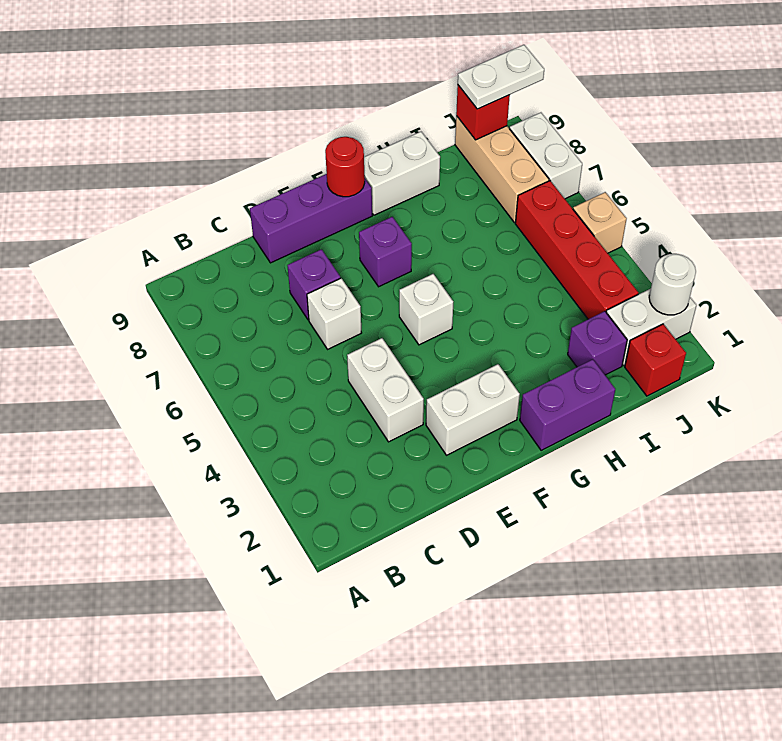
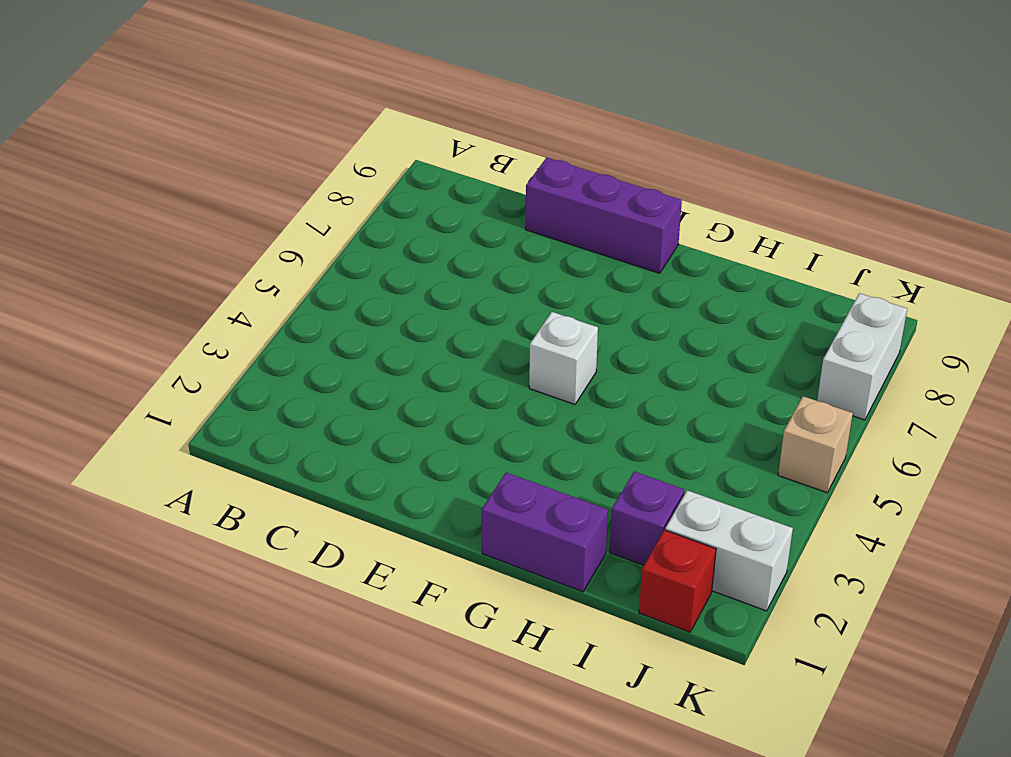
none -> white brick D3:D4 level 1
none -> white brick D6 level 1
none -> purple brick D7 level 1

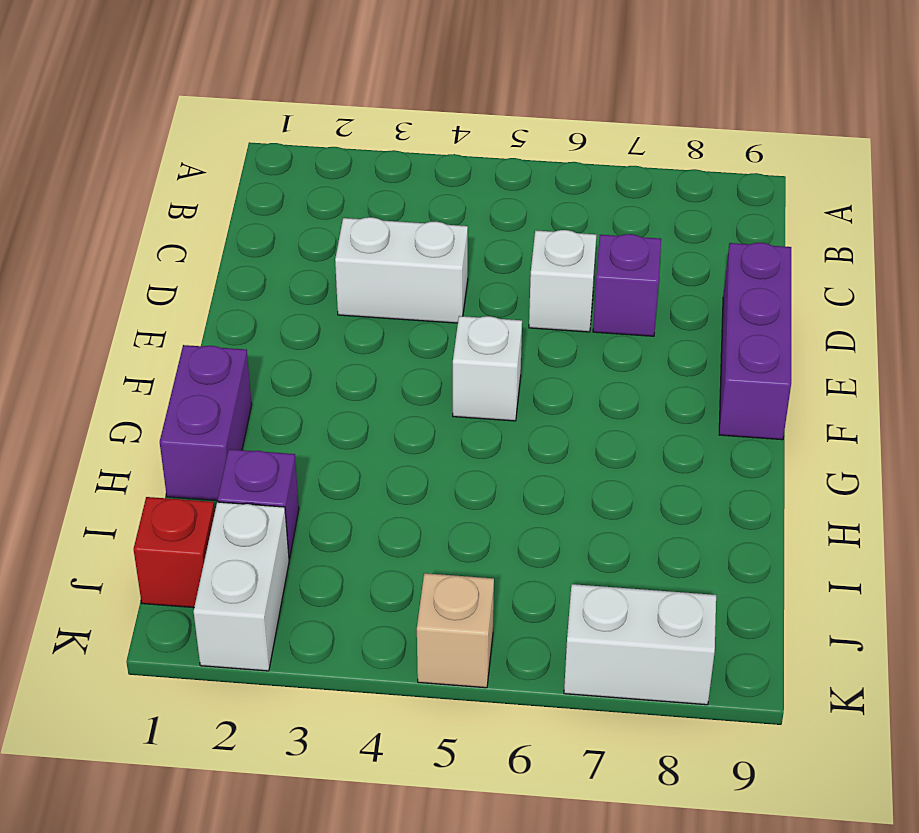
none -> white brick E2:F2 level 1
none -> purple brick F7 level 1
none -> white brick G9:H9 level 1

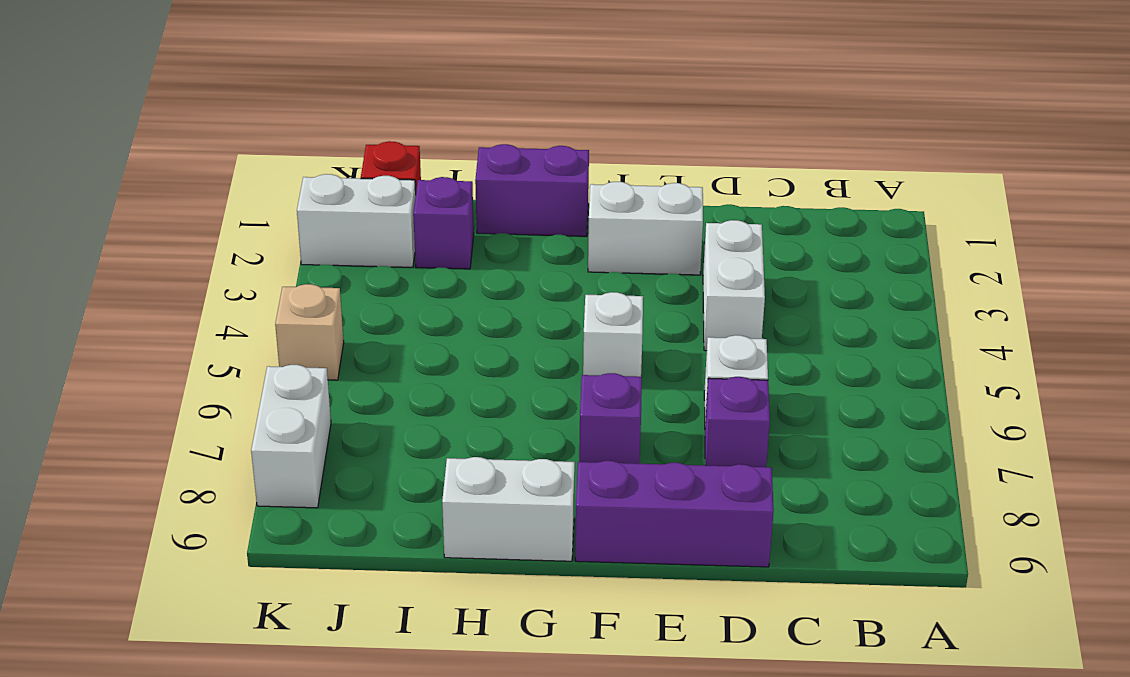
none -> red brick J3:J6 level 1
none -> tan brick J7:J9 level 1
none -> red round brick F9 level 2

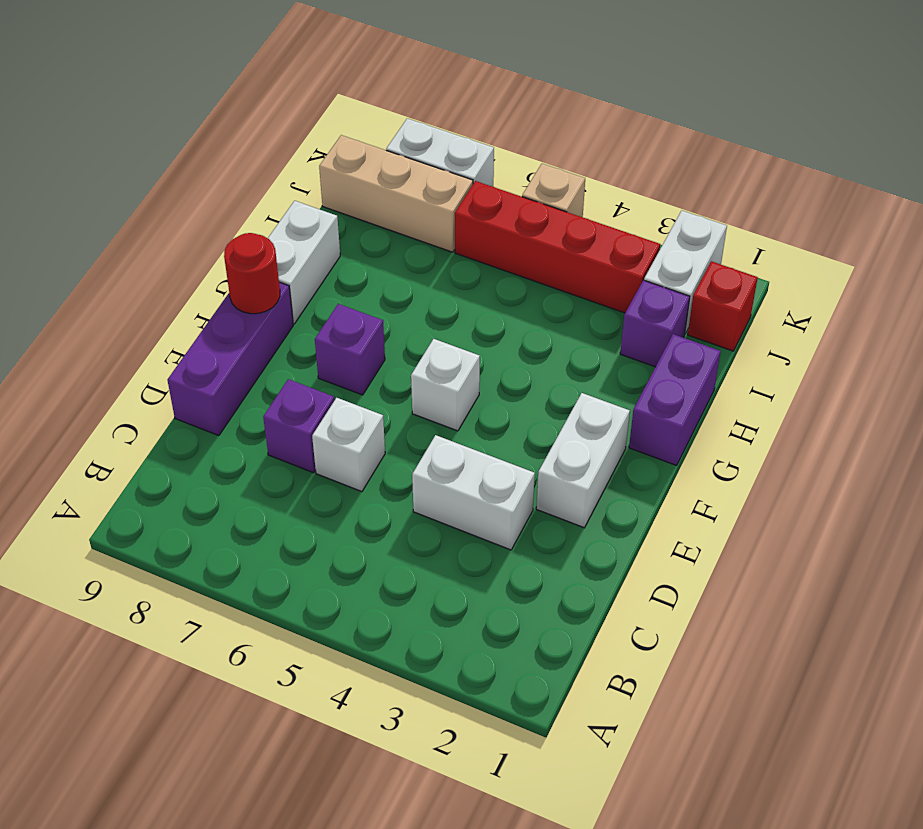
none -> red brick J9 level 2
none -> white round brick K2 level 2
none -> white plate J9:K9 level 3

